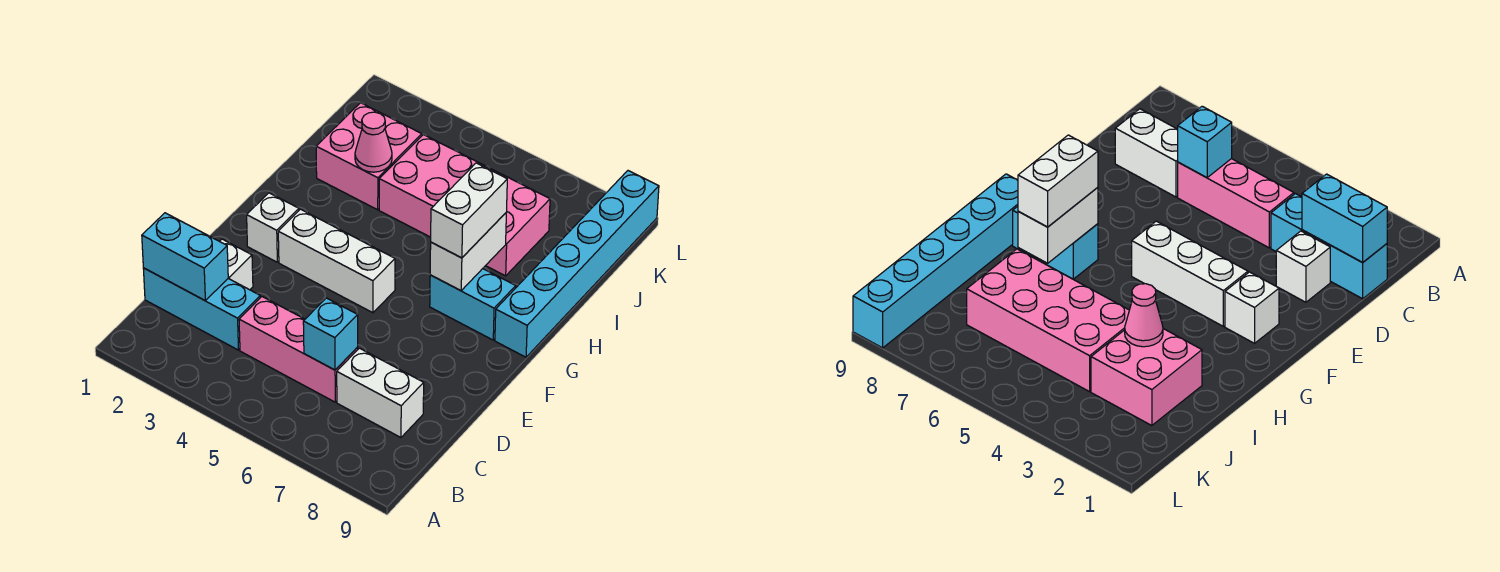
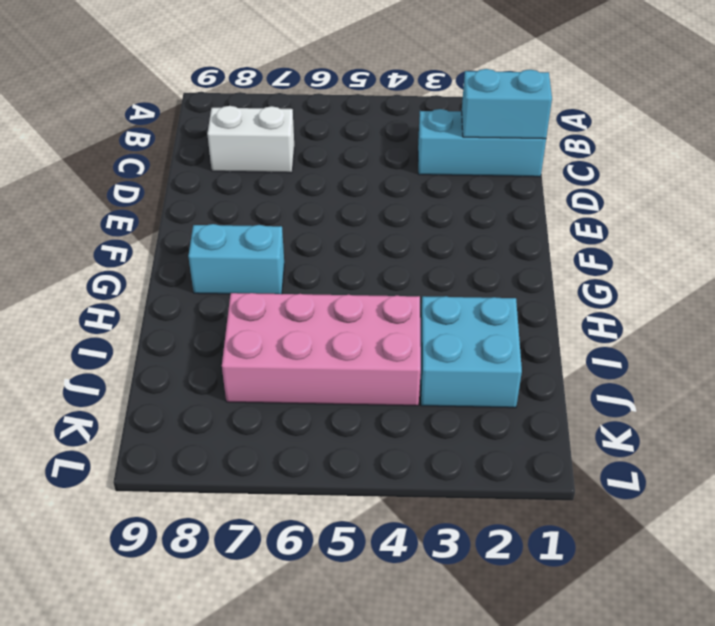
cyan brick I2:J3 level 1 -> pink brick I2:J3 level 1
none -> pink brick C4:C6 level 1
none -> white brick D2 level 1
none -> white brick F2 level 1

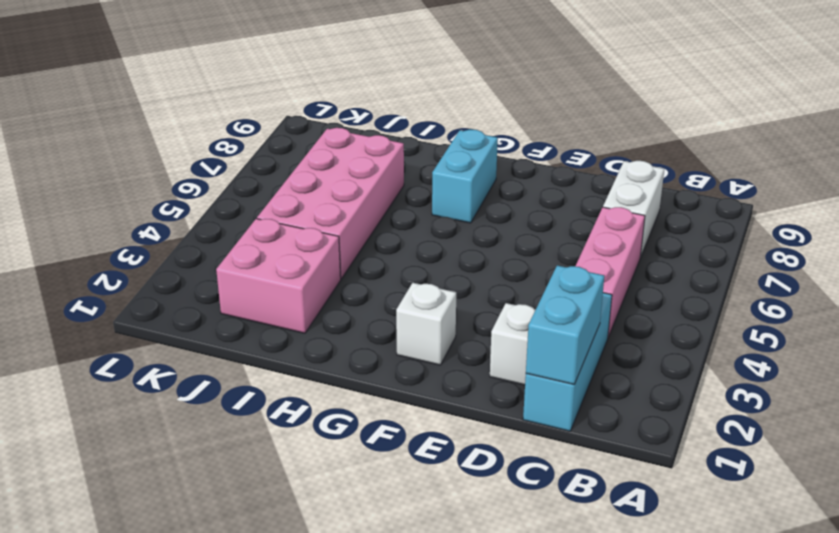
none -> white brick F3:F5 level 1
none -> cyan brick G9:L9 level 1
none -> cyan brick C6 level 2

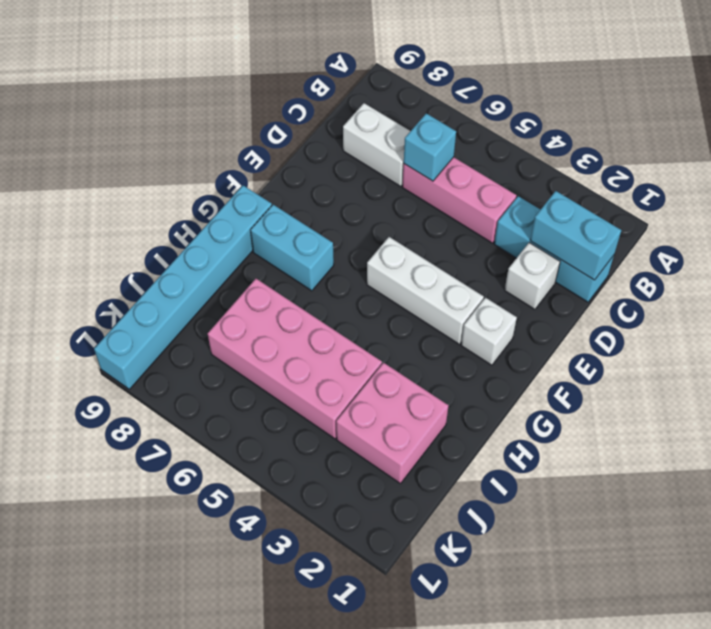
none -> white brick G7:H7 level 2
none -> pink cone I3 level 2
none -> white brick G7:H7 level 3

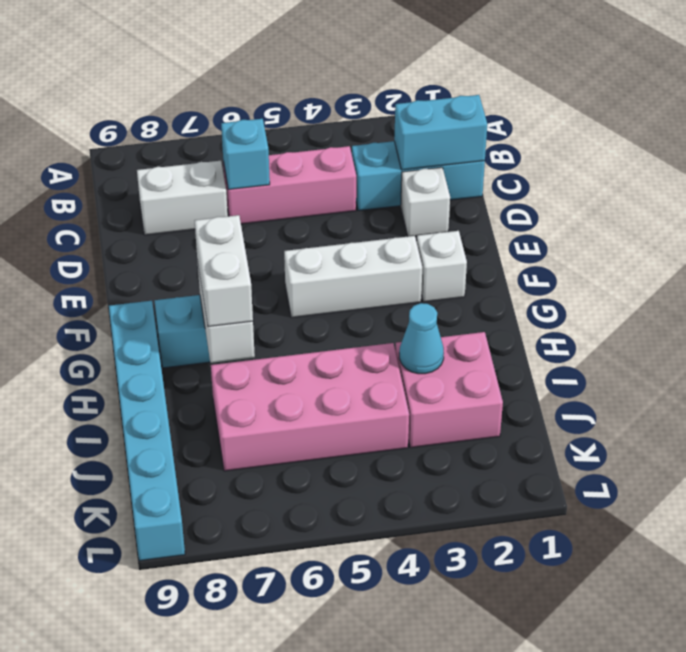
cyan cone I3 level 2 -> pink cone I3 level 2

